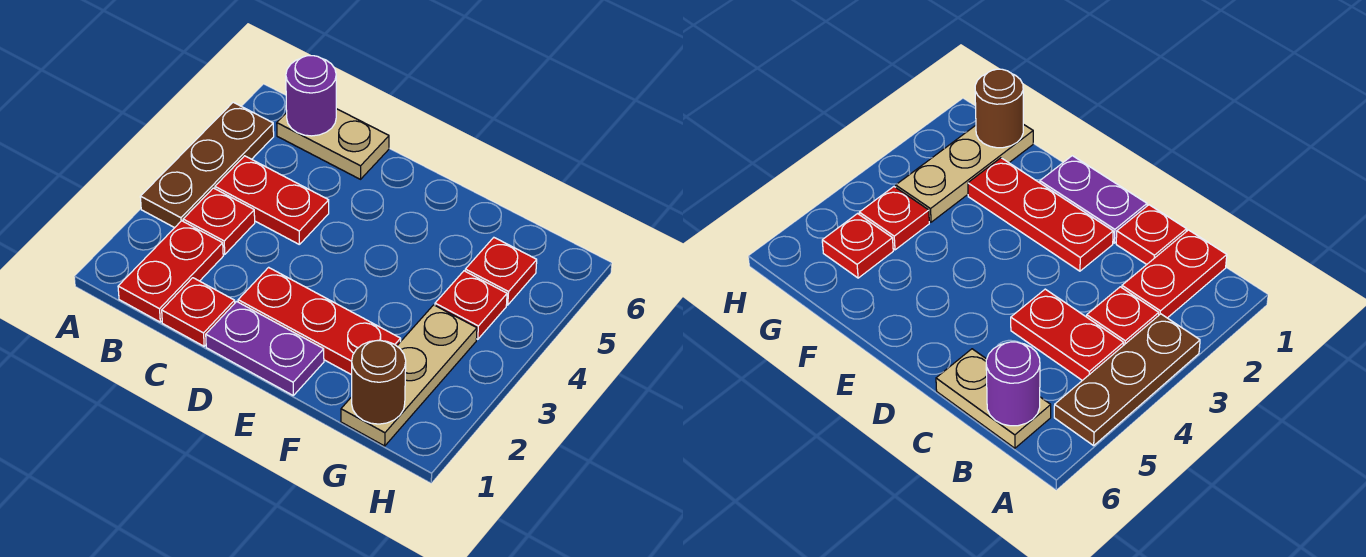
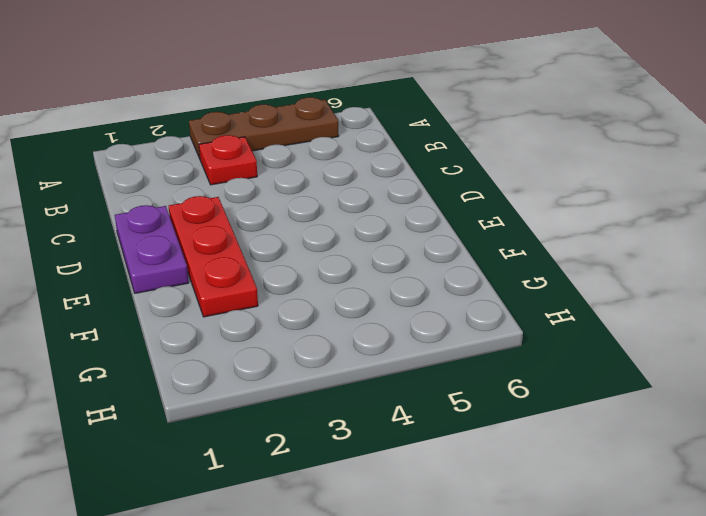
none -> red plate B1:B2 level 1
none -> red plate B4:C4 level 1
none -> tan plate B6:C6 level 1

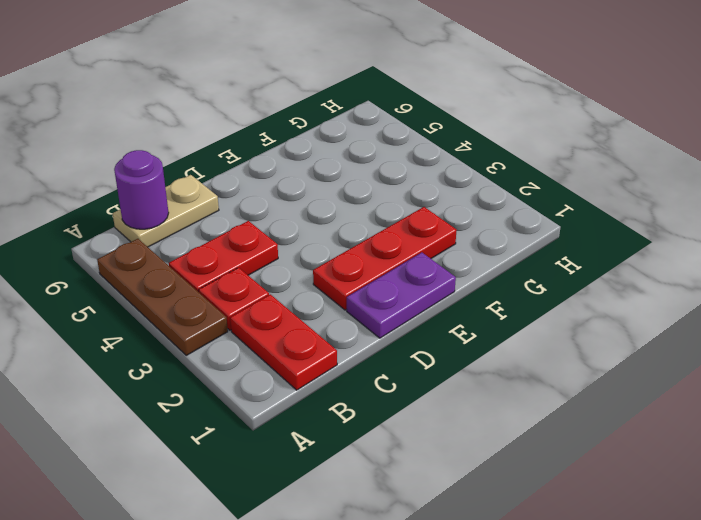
none -> red plate C1 level 1
none -> tan plate G1:G3 level 1
none -> red plate G4 level 1

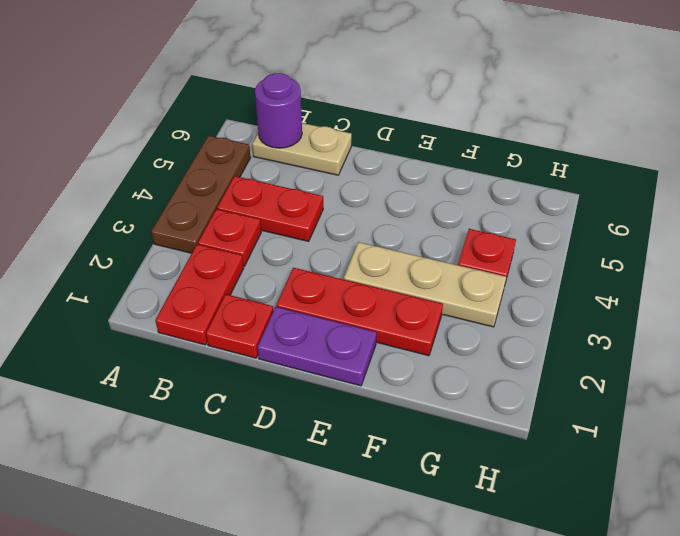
tan plate E3:G3 level 1 -> tan plate G1:G3 level 1
none -> red plate G5 level 1
none -> brown round brick G1 level 2

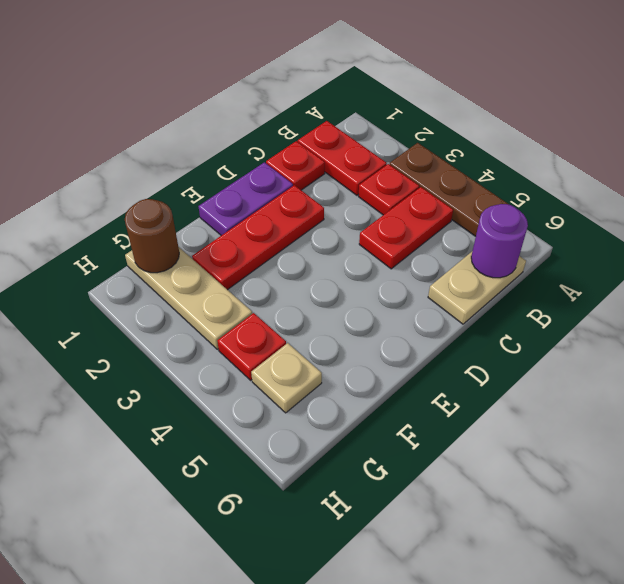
tan plate G5 level 1 -> red plate G5 level 1

